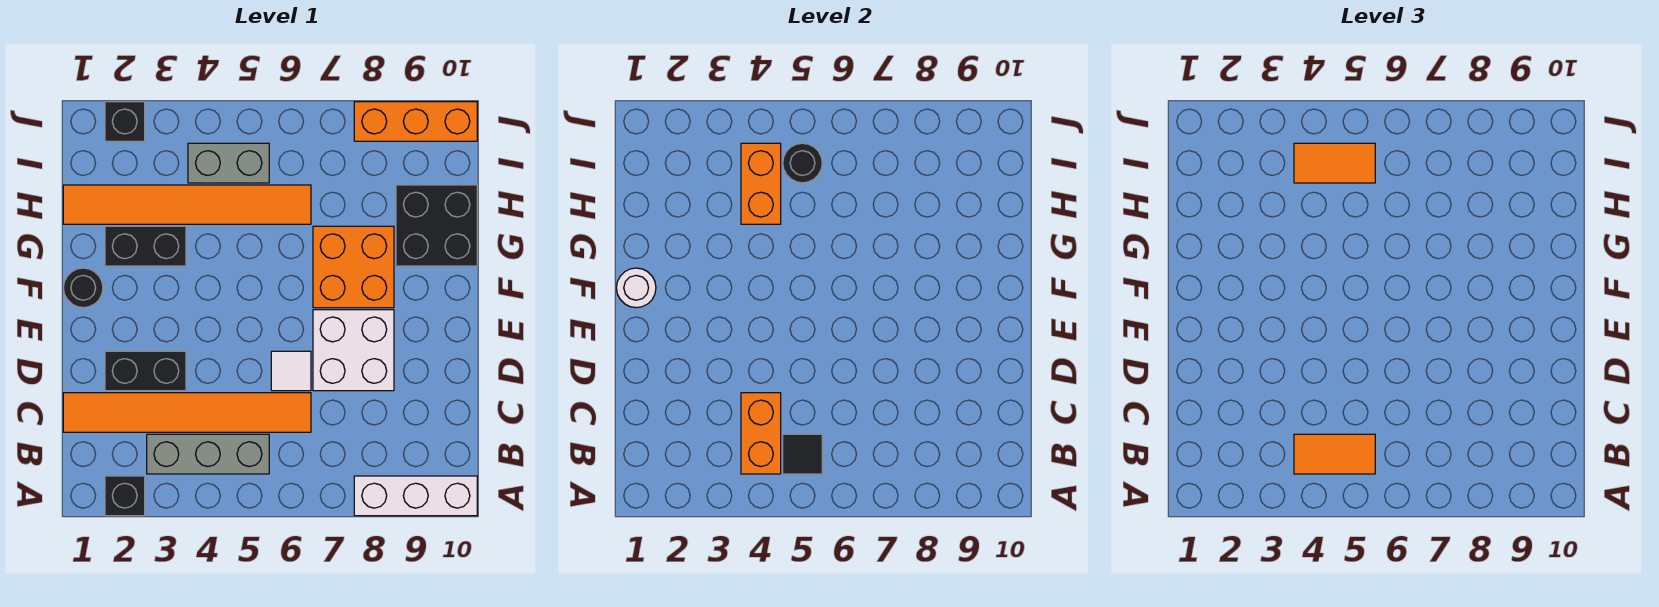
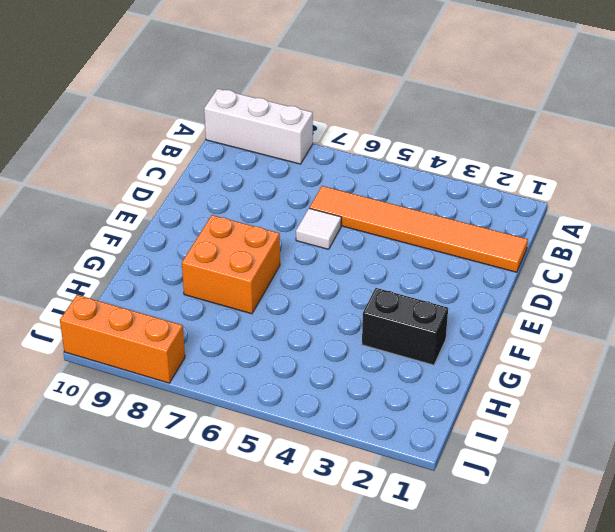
none -> black brick A2 level 1
none -> grey brick B3:B5 level 1
none -> black brick D2:D3 level 1

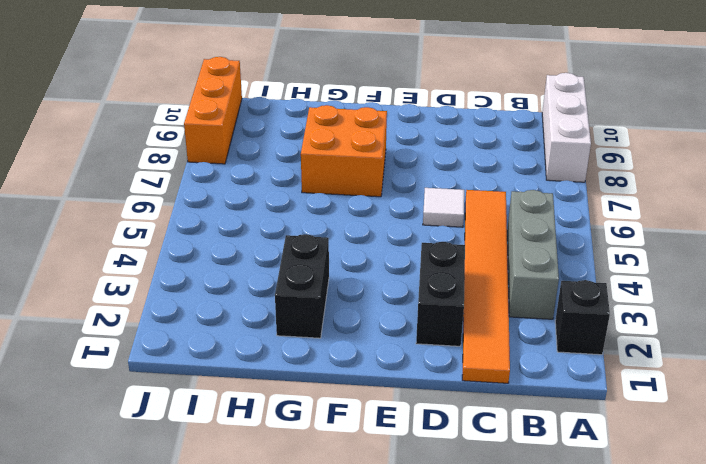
none -> white brick D7:E8 level 1
none -> black round brick F1 level 1
none -> black brick G9:H10 level 1

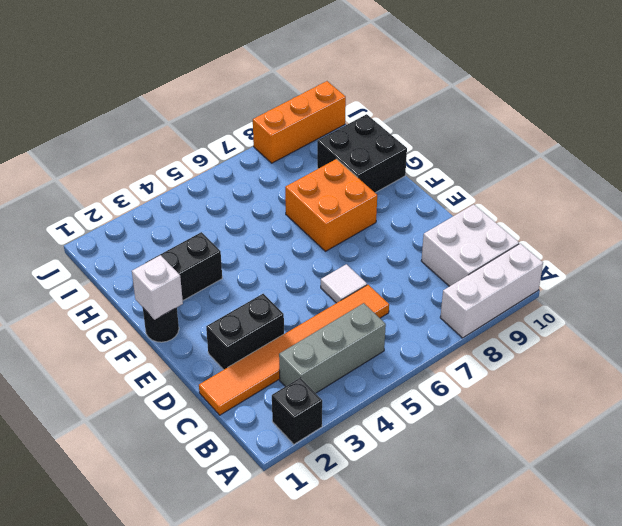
white brick B9:C10 level 1 -> white brick D7:E8 level 1
white brick F1 level 2 -> white round brick F1 level 2
none -> orange tile H1:H6 level 1
none -> grey brick I4:I5 level 1
none -> black brick J2 level 1

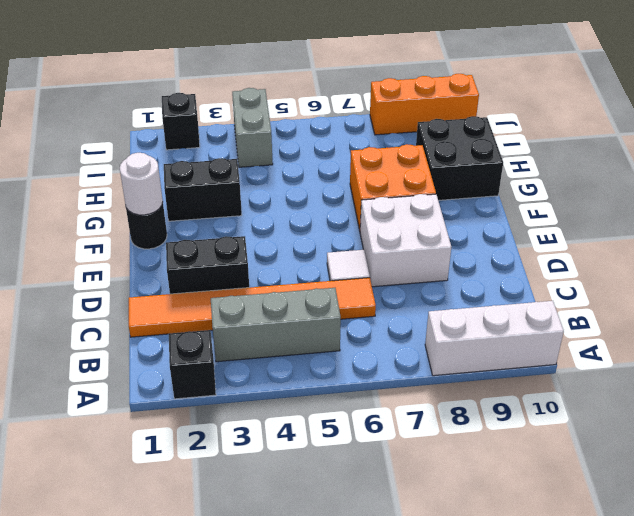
grey brick I4:J4 level 1 -> grey brick I4:I5 level 1
none -> orange tile H1:H6 level 1
none -> orange brick B4:C4 level 2
none -> black tile B5 level 2

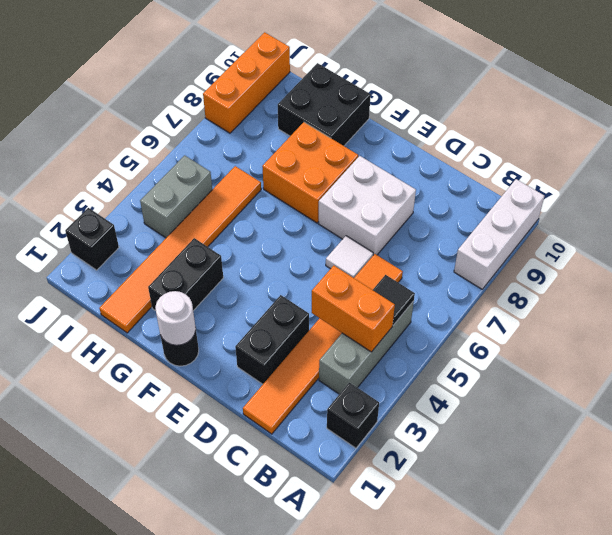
none -> orange brick H4:I4 level 2
none -> black round brick I5 level 2
none -> orange tile B4:B5 level 3

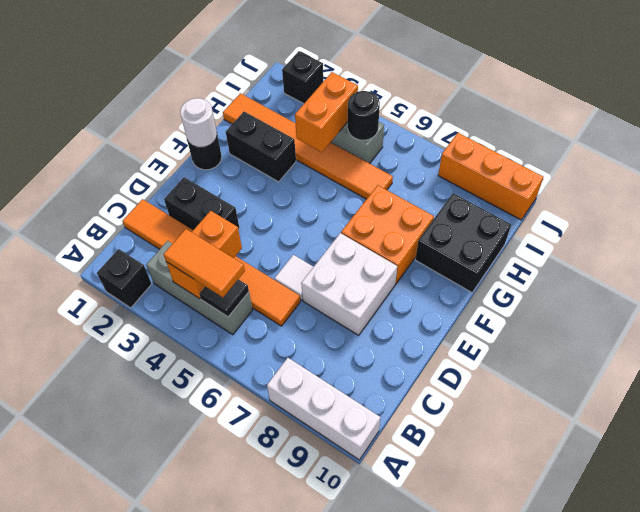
none -> orange tile I4:I5 level 3

